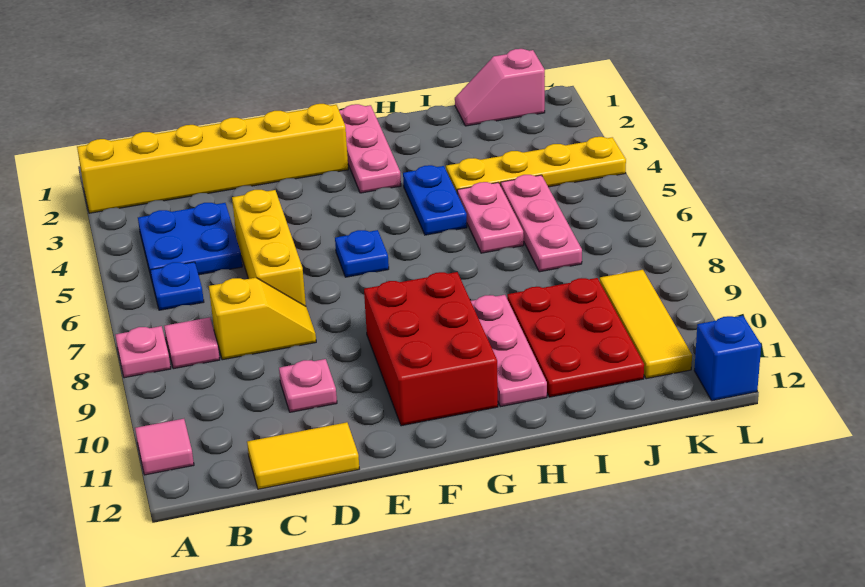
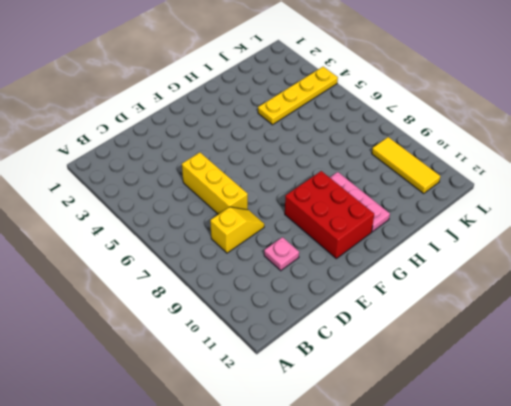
none -> yellow brick A2:F2 level 1
none -> pink plate A8 level 1
none -> pink tile A11 level 1

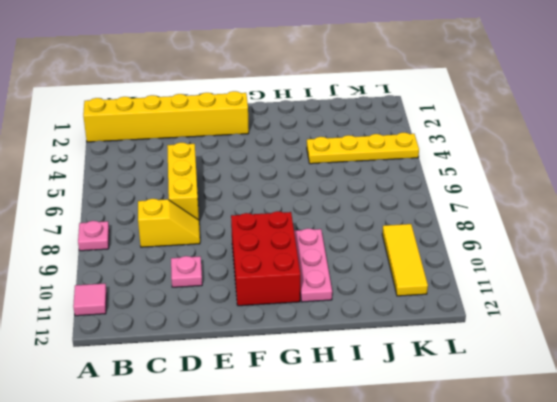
none -> blue plate B4:C5 level 1
none -> blue plate B6 level 1
none -> pink tile B8 level 1

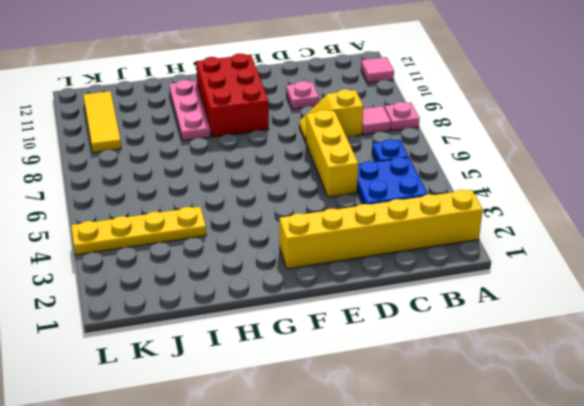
none -> yellow tile C12:D12 level 1
none -> blue plate F6 level 1
none -> pink plate G1:G3 level 1

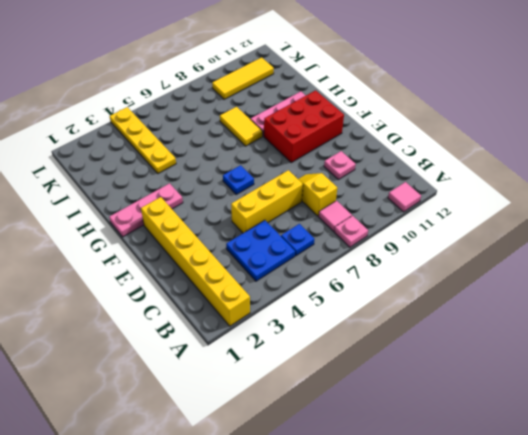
yellow tile H8:I8 level 1 -> yellow tile C12:D12 level 1
none -> blue plate H4:H5 level 1
none -> pink plate I5:I6 level 1
none -> red plate I9:J11 level 1

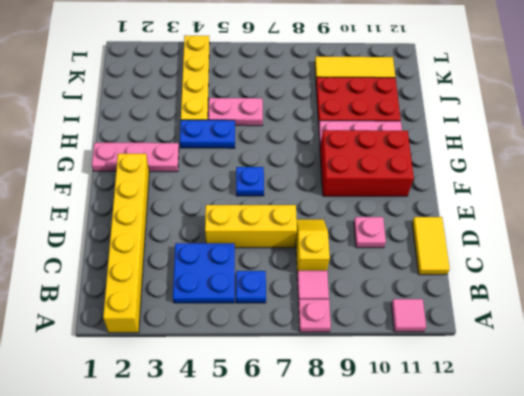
none -> pink slope J1:K1 level 1 top K
none -> pink plate J5:J7 level 1
none -> blue brick L12 level 1

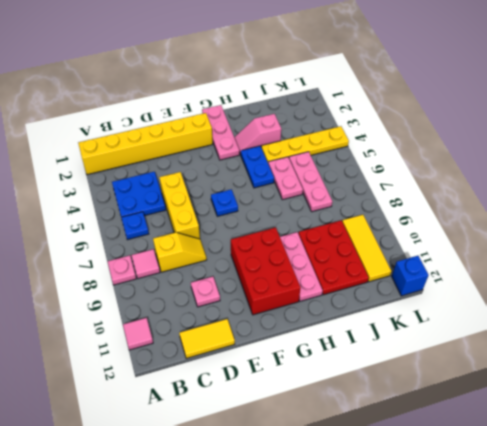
pink slope H3:I3 level 1 top I -> pink slope J1:K1 level 1 top K

